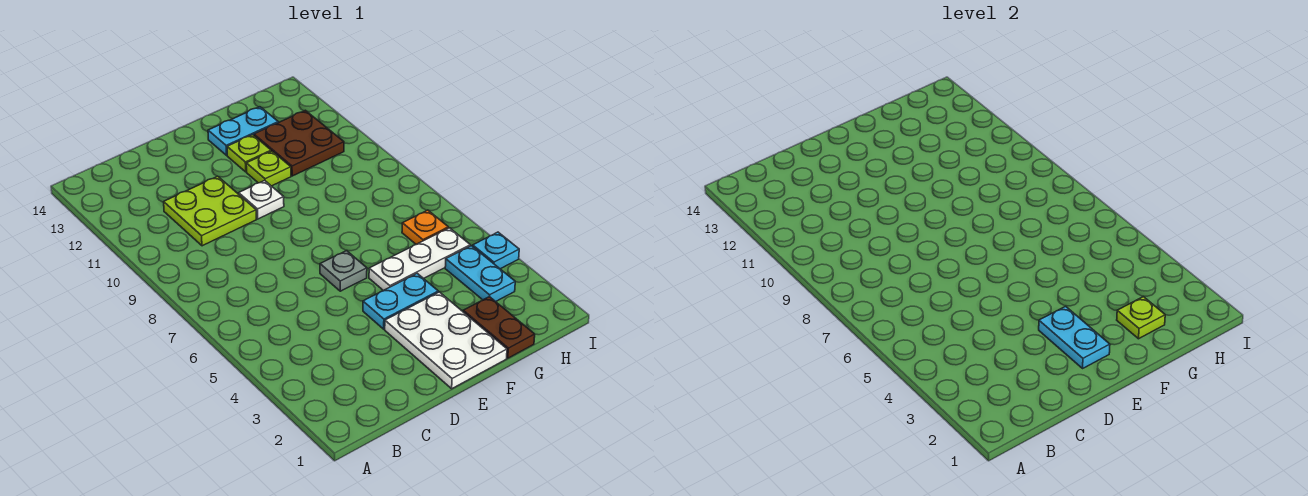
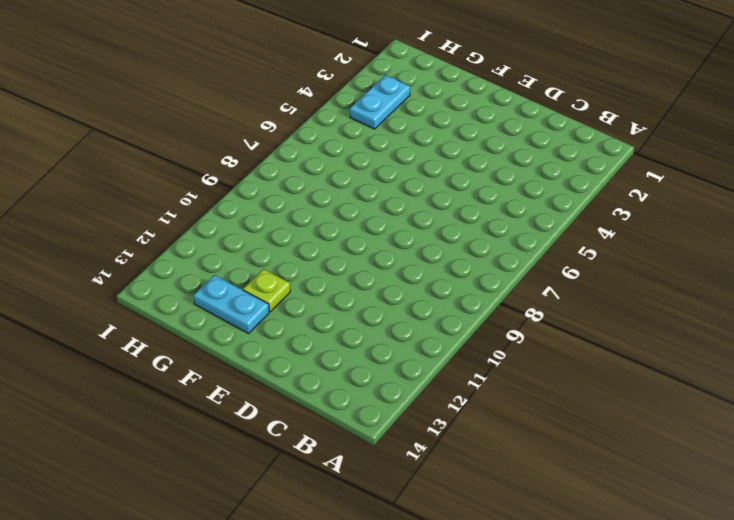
none -> lime plate C10:D11 level 1
none -> white plate E1:F3 level 1
none -> cyan plate E4:F4 level 1

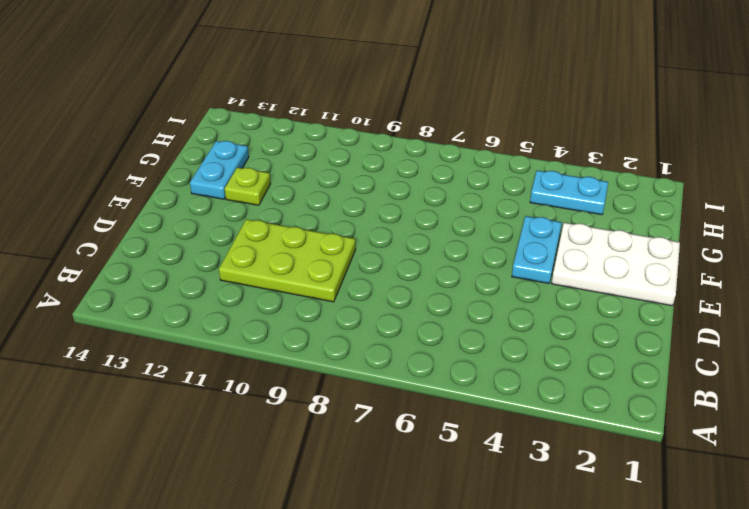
lime plate C9:D11 level 1 -> lime plate C10:D11 level 1
none -> grey plate E6 level 1
none -> white plate E10 level 1
none -> white plate F5:H5 level 1

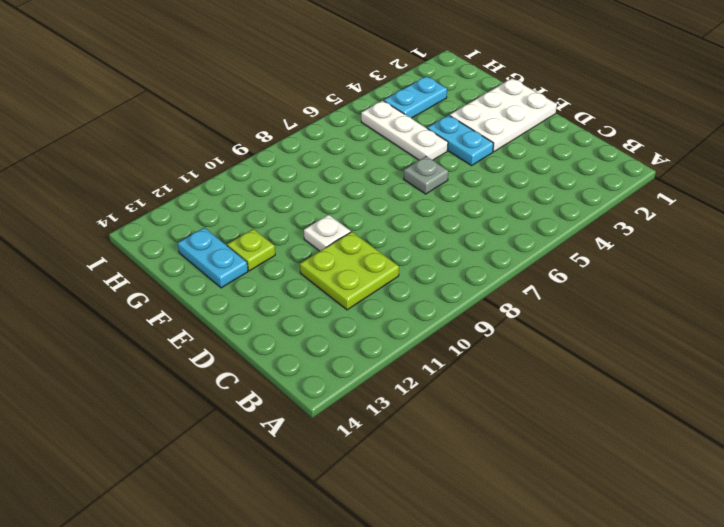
none -> lime plate F11 level 1
none -> brown plate G1:G2 level 1
none -> brown plate G11:H12 level 1

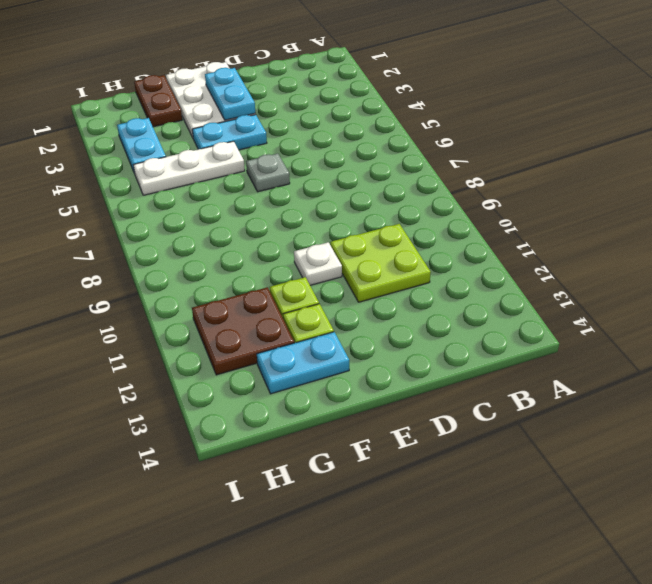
none -> orange plate H6 level 1
none -> cyan plate I4 level 1
none -> lime plate G2 level 2

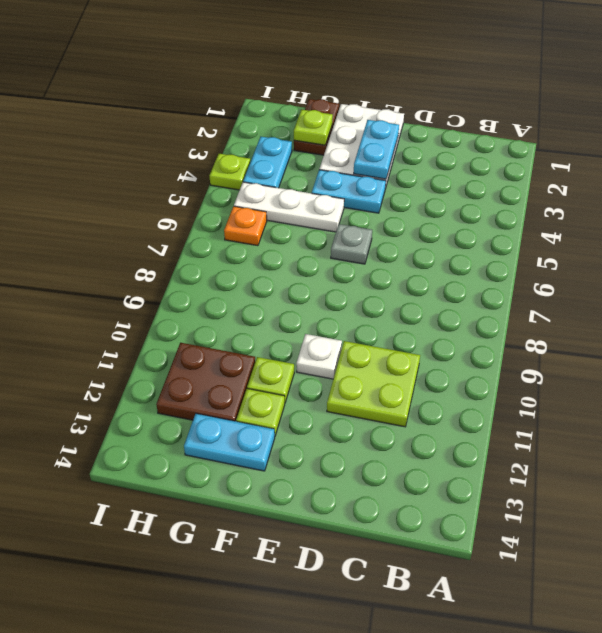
lime plate I4 level 1 -> cyan plate I4 level 1

